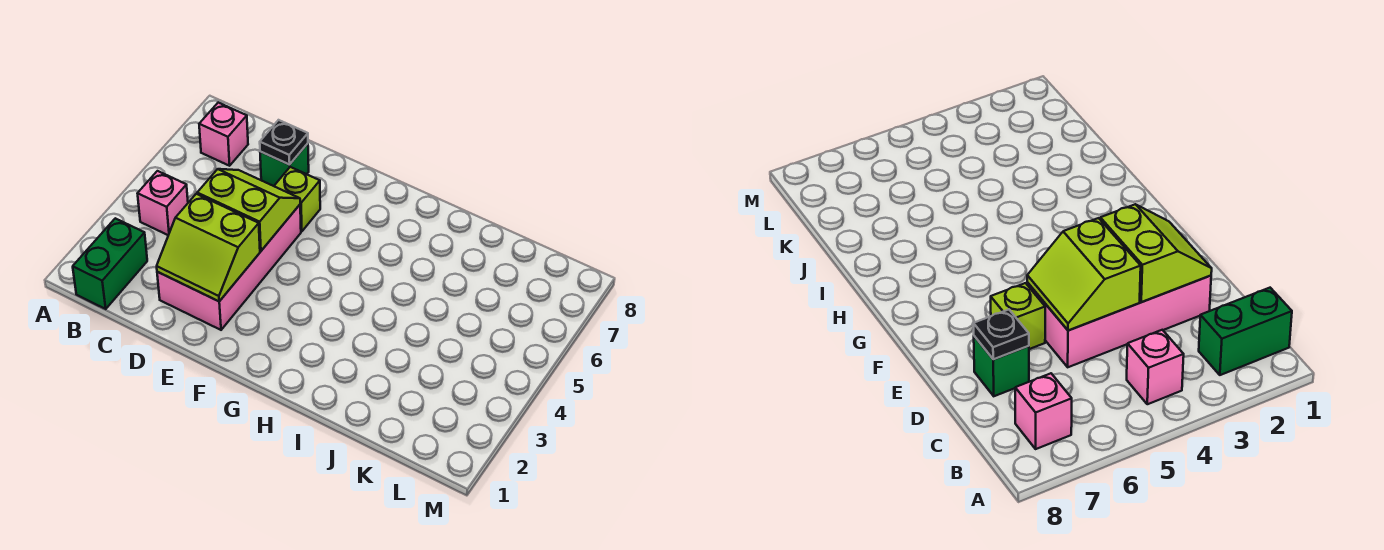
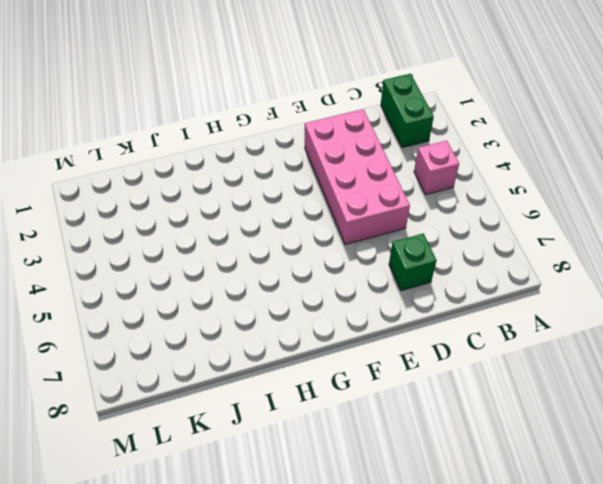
none -> pink brick B7 level 1
none -> lime brick E6 level 1

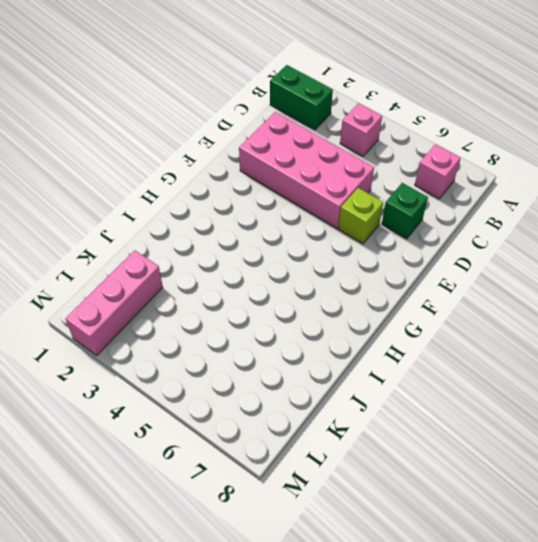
pink brick K2:M2 level 1 -> none
none -> lime slope D2:E3 level 2 top 3
none -> lime slope D4:E5 level 2 top 4

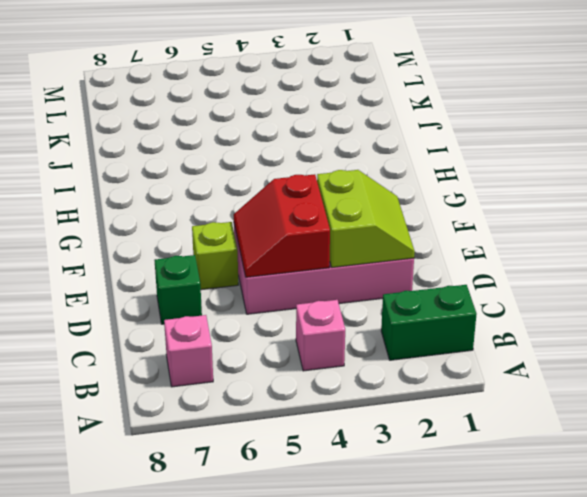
red slope D4:E5 level 2 top 4 -> lime slope D4:E5 level 2 top 4
none -> black plate D7 level 2

